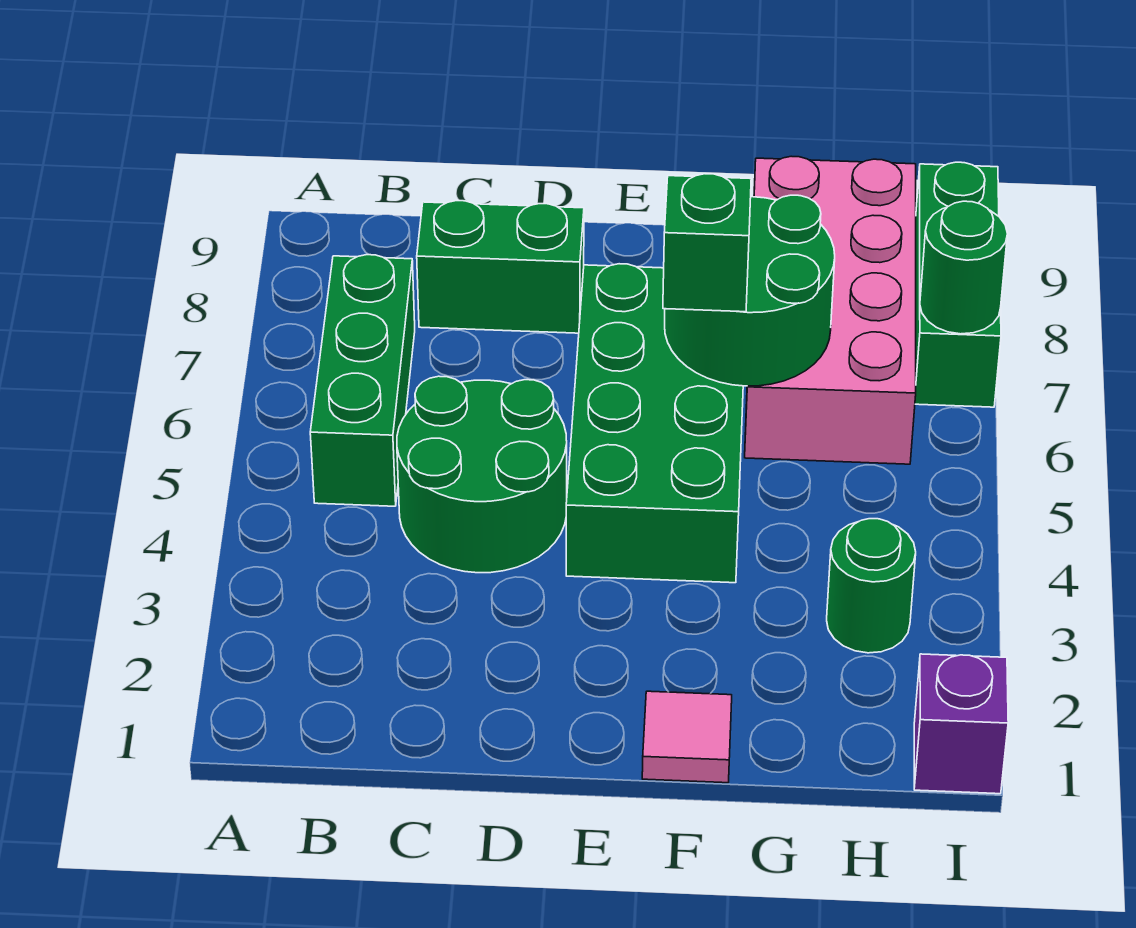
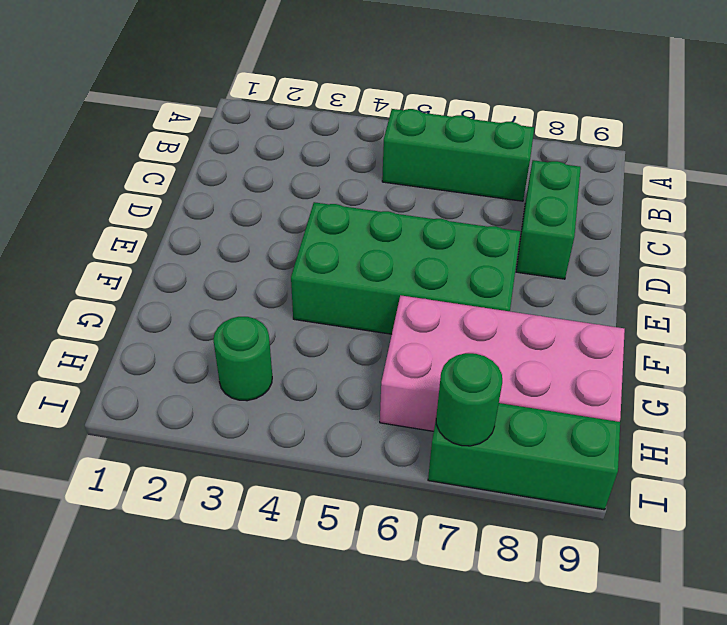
none -> green round brick C4:D5 level 1
none -> pink tile F1 level 1
none -> purple brick I1 level 1

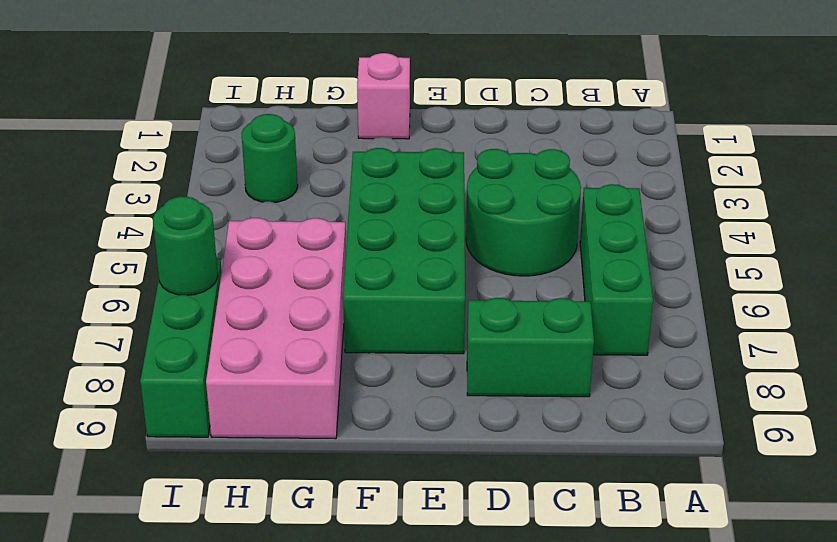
pink brick F1 level 1 -> pink tile F1 level 1
none -> purple brick I1 level 1
none -> green round brick F6:G7 level 2
none -> green brick F6 level 3

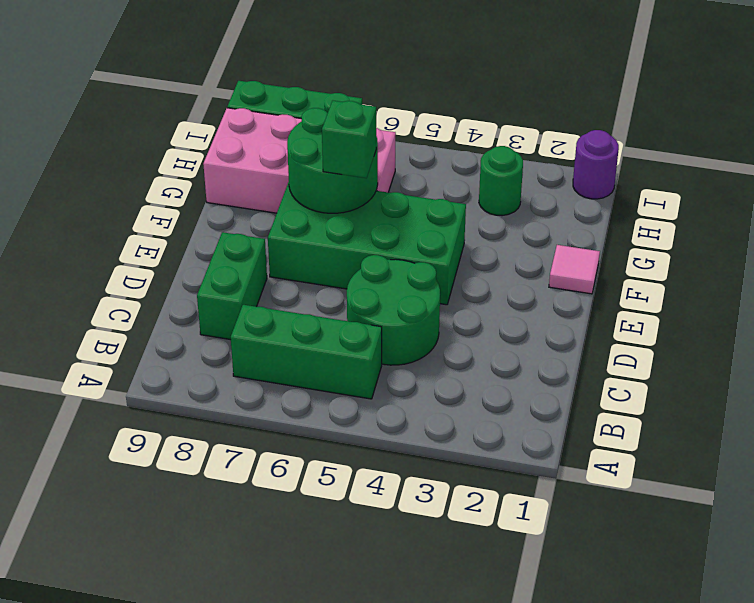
purple round brick I1 level 1 -> purple brick I1 level 1
none -> green round brick I7 level 2

